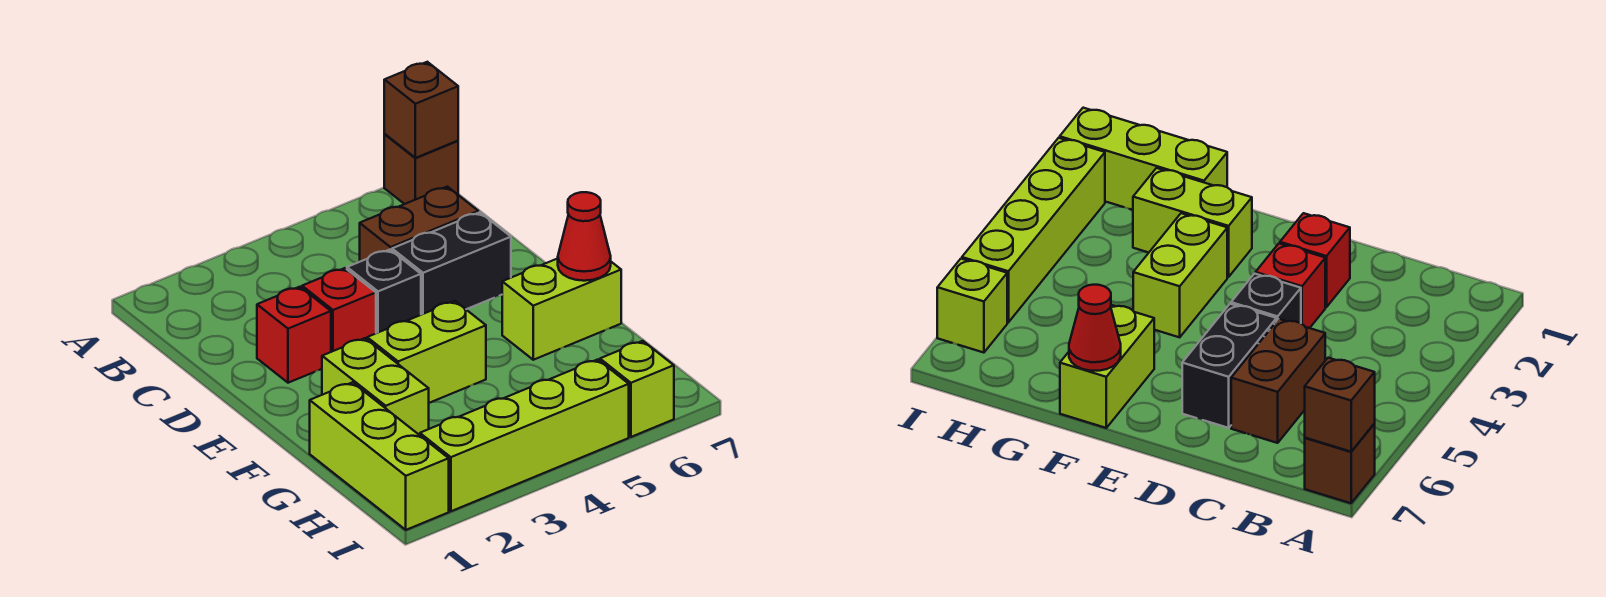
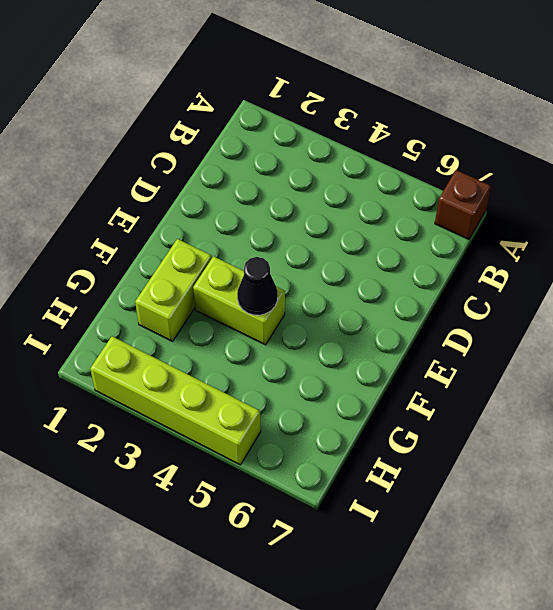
black cone F4 level 2 -> none
none -> brown brick C5:C6 level 1
none -> red brick D2 level 1
none -> red brick D3 level 1

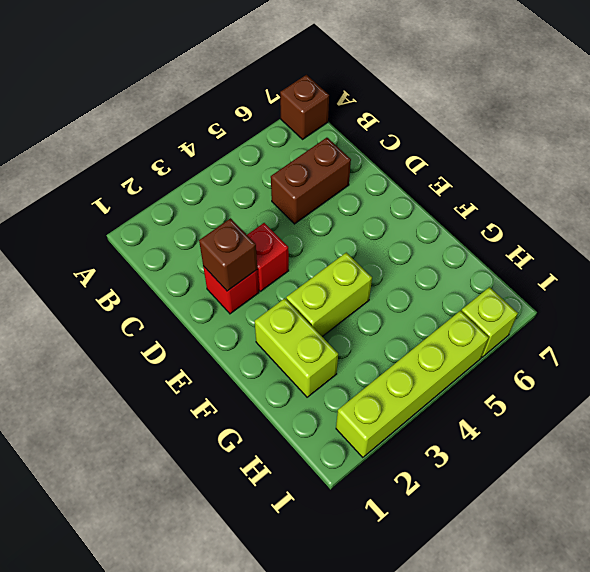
brown brick D2 level 2 -> brown brick A7 level 2
none -> black brick D4 level 1
none -> black brick D5:D6 level 1
none -> lime brick F6:F7 level 1

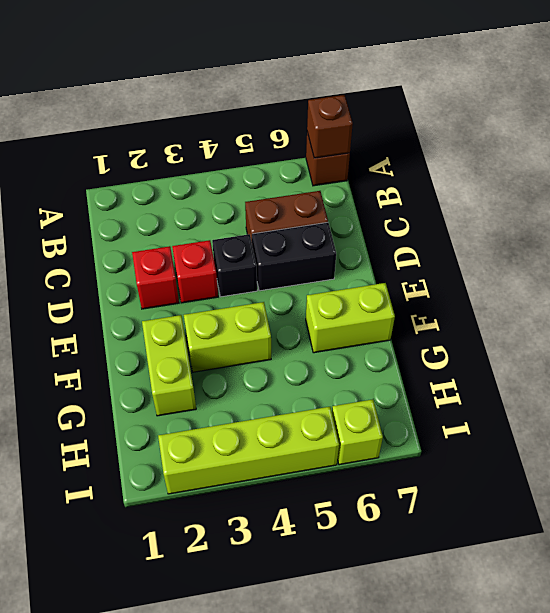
none -> lime brick G1:I1 level 1
none -> red cone F7 level 2

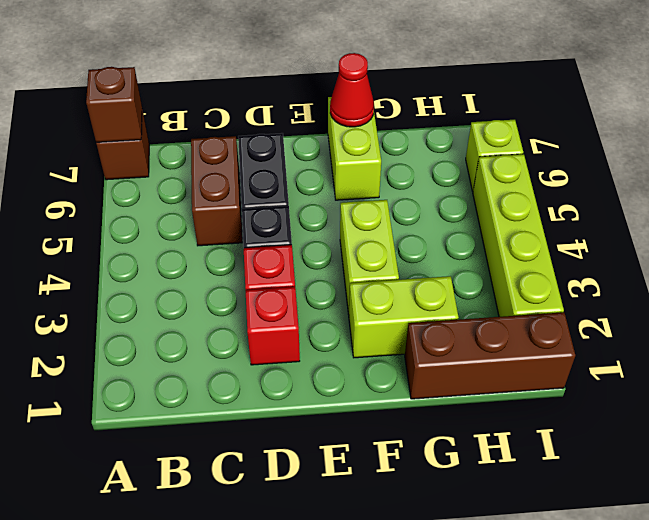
brown brick G1:I1 level 1 -> lime brick G1:I1 level 1

